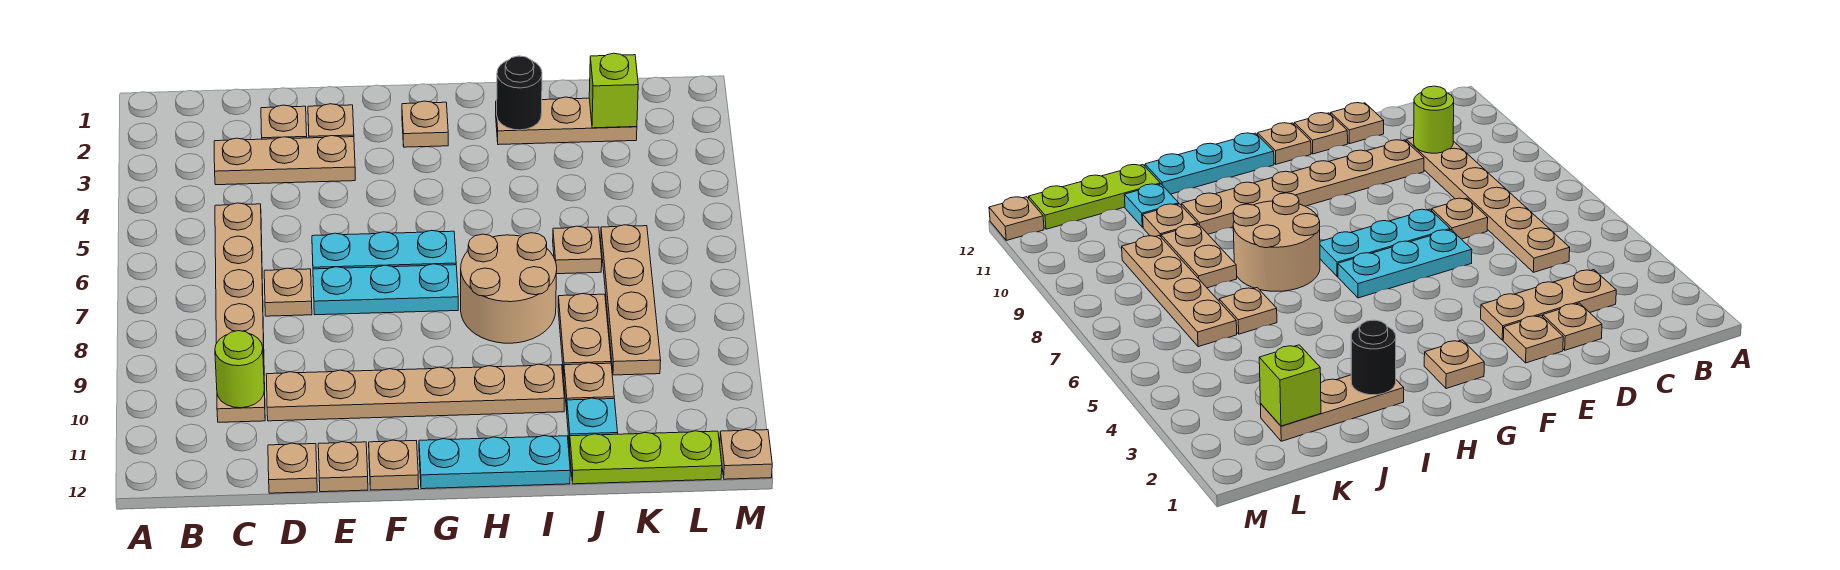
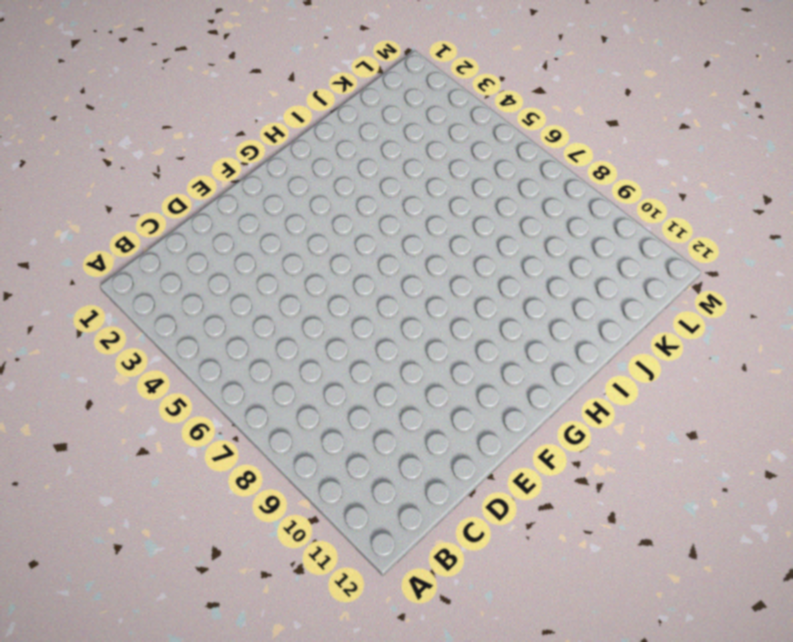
none -> tan plate C3:E3 level 1
none -> tan plate C5:C10 level 1
none -> tan plate D2 level 1

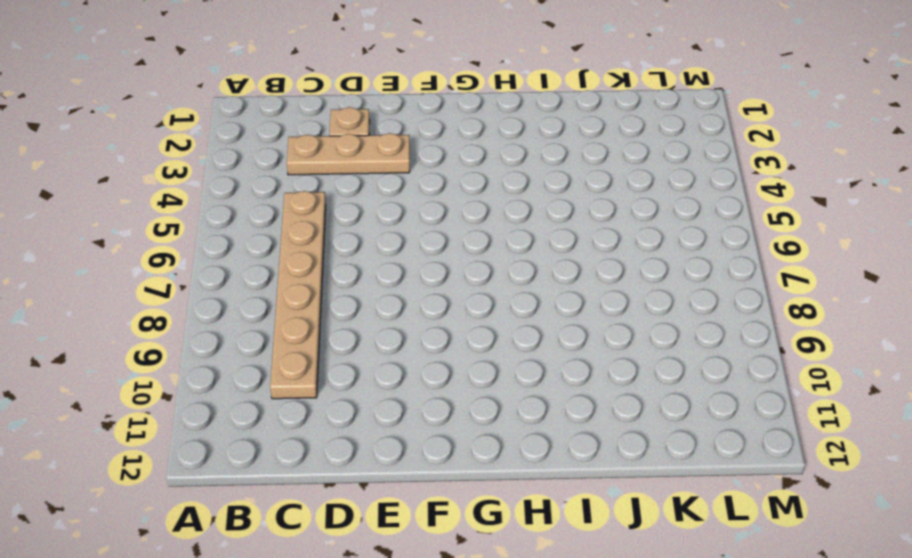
none -> tan plate D7 level 1
none -> tan plate D10:I10 level 1
none -> tan plate D12 level 1

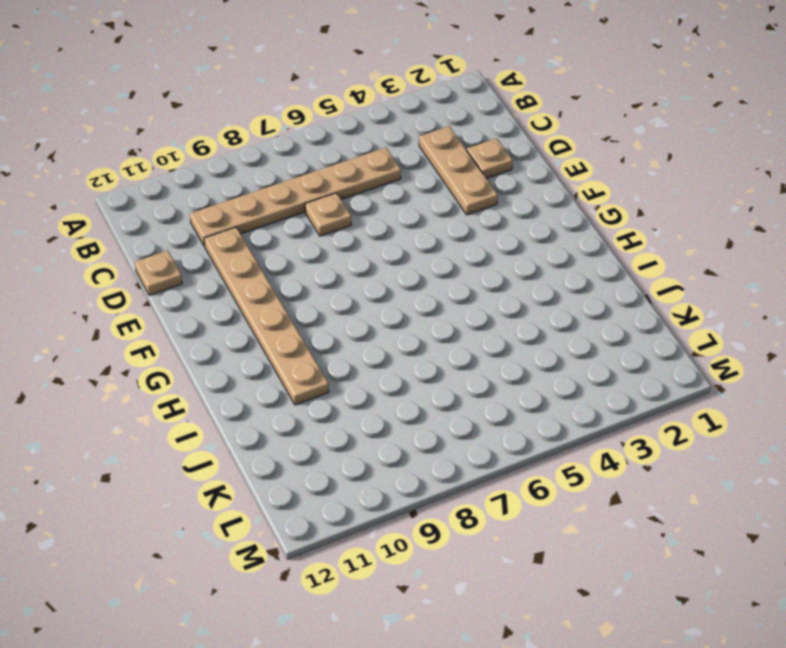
none -> tan plate E2 level 1
none -> cyan plate E6:G6 level 1
none -> cyan plate E7:G7 level 1

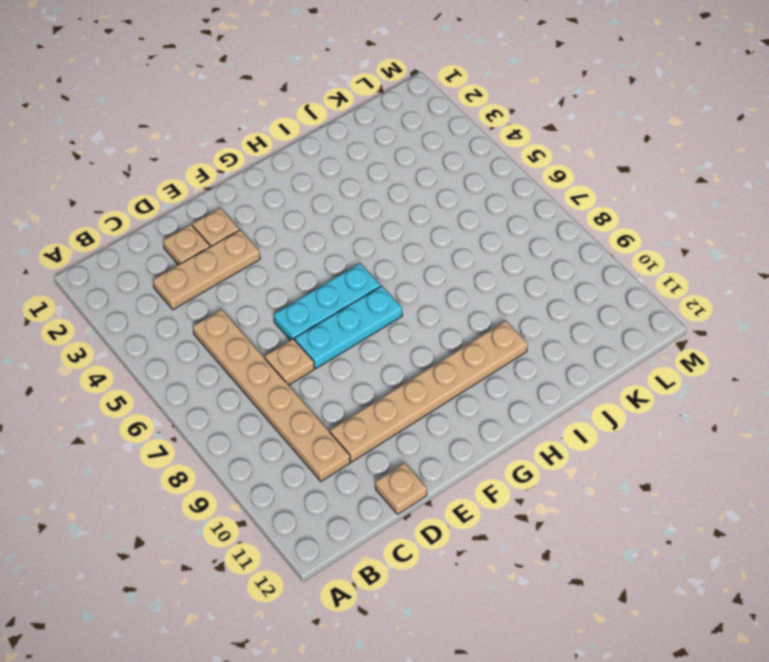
none -> tan plate E12 level 1
none -> tan plate F12 level 1
none -> tan plate G2 level 1

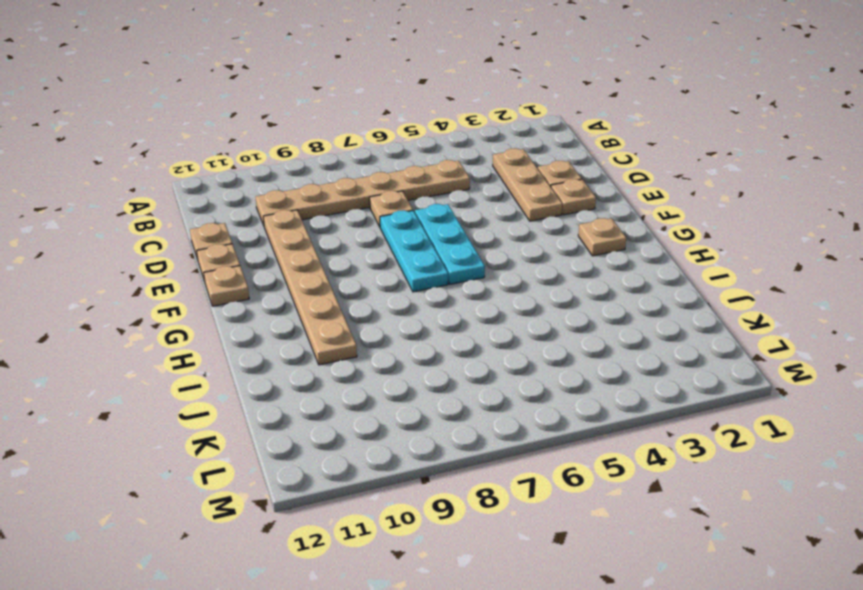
none -> cyan plate G12:I12 level 1
none -> tan round brick H7:I8 level 1
none -> tan plate I2:K2 level 1

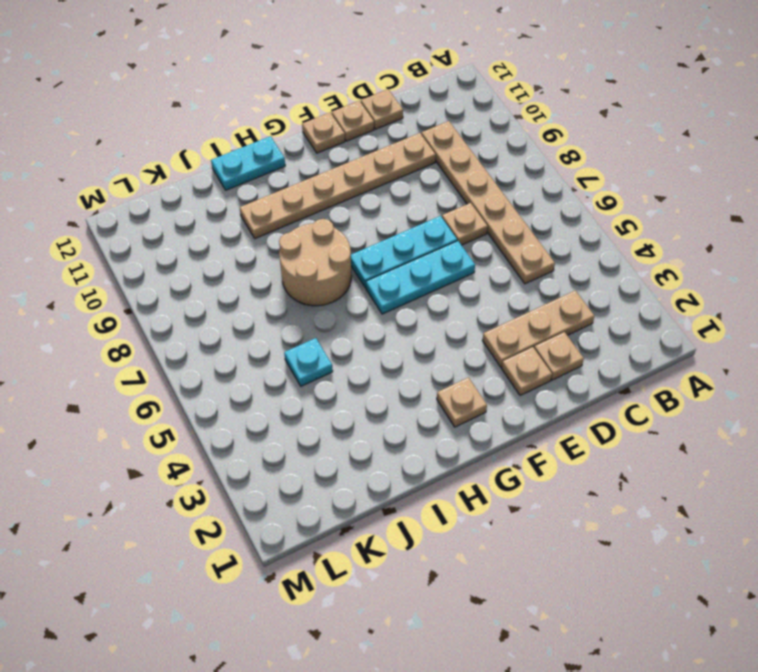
cyan plate H12:I12 level 1 -> cyan plate G12:I12 level 1
cyan plate J5 level 1 -> cyan plate J11 level 1
none -> tan plate I2:K2 level 1
none -> tan plate J6 level 1
none -> tan plate J8:J9 level 1

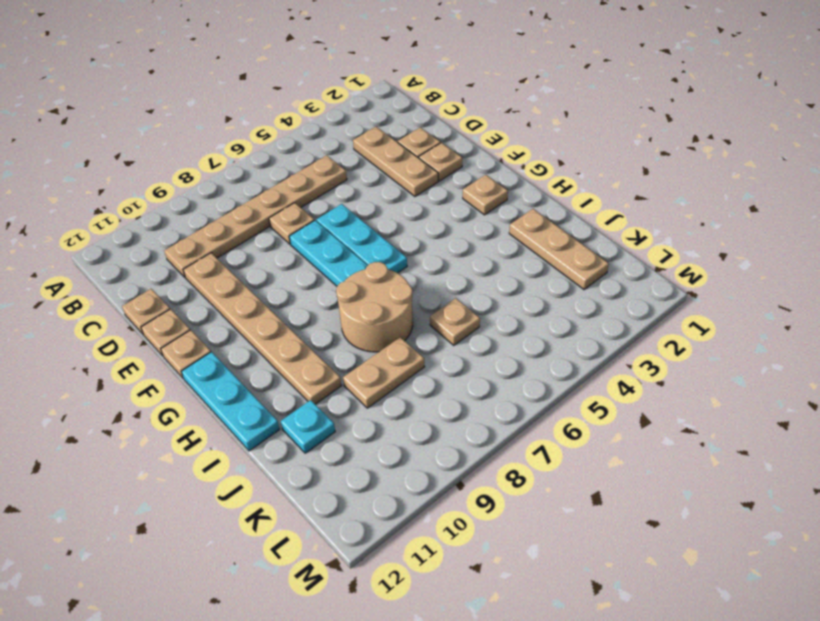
none -> tan plate J10 level 1
none -> lime plate J12:L12 level 1
none -> tan plate K6:K9 level 1

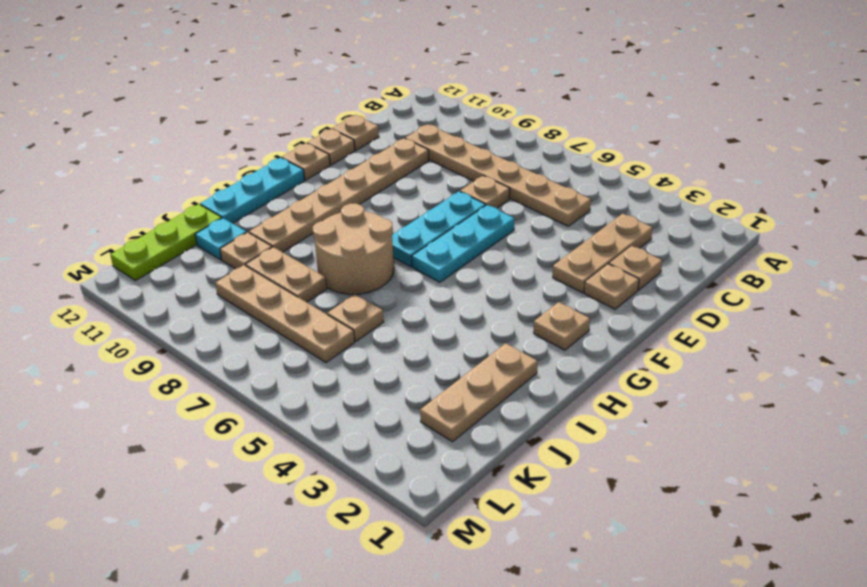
none -> tan plate M12 level 1
none -> lime round brick C10 level 2
none -> black round brick I2 level 2

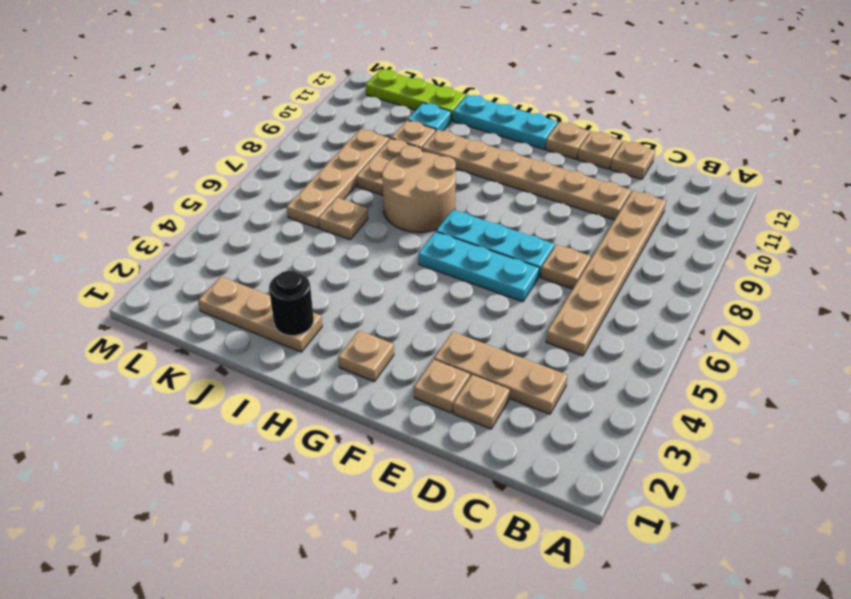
none -> tan plate M12 level 1
none -> lime round brick C10 level 2
none -> lime brick K2 level 2

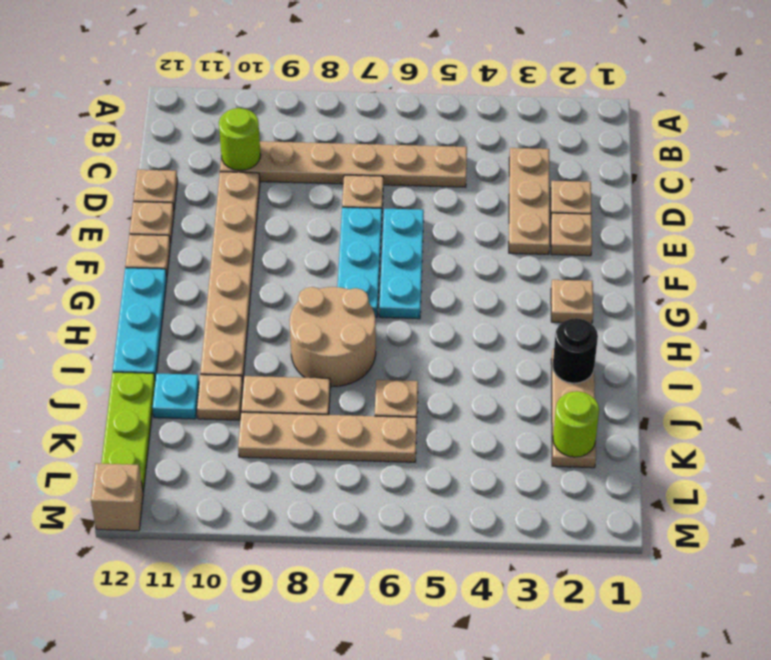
lime round brick K2 level 2 -> lime brick K2 level 2
tan brick M12 level 1 -> tan plate M12 level 1

